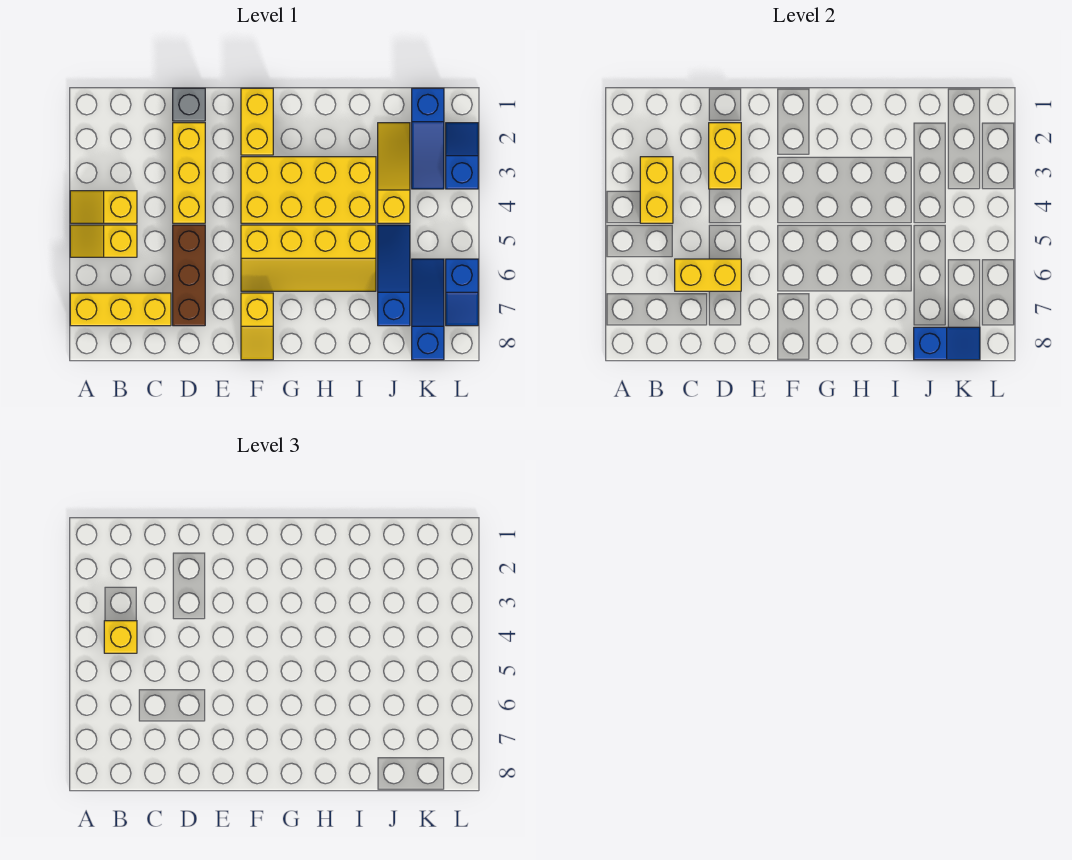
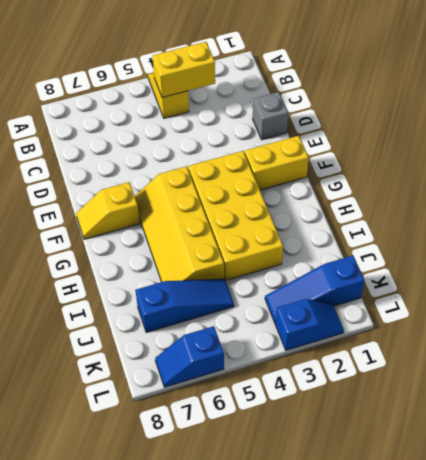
none -> yellow slope A5:B5 level 1 top B
none -> yellow brick A7:C7 level 1
none -> yellow brick D2:D4 level 1

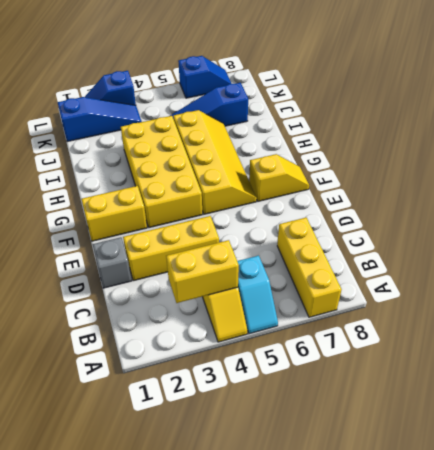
cyan slope A5:B5 level 1 top B -> yellow slope A5:B5 level 1 top B
none -> brown brick D5:D7 level 1
none -> yellow slope J2:J4 level 1 top 4
none -> blue slope K6:K8 level 1 top 8

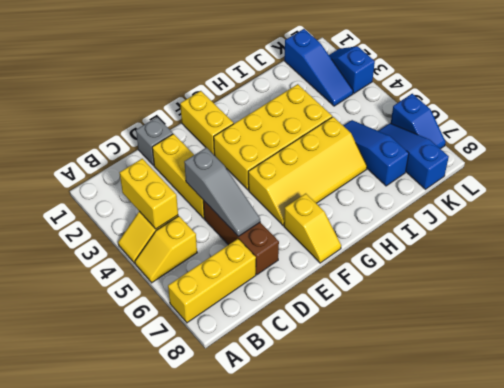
grey slope D4:D6 level 2 top 4 -> yellow brick C6:D6 level 2
none -> yellow slope J2:J4 level 1 top 4
none -> yellow brick D2:D3 level 2
none -> blue slope J8:K8 level 2 top J

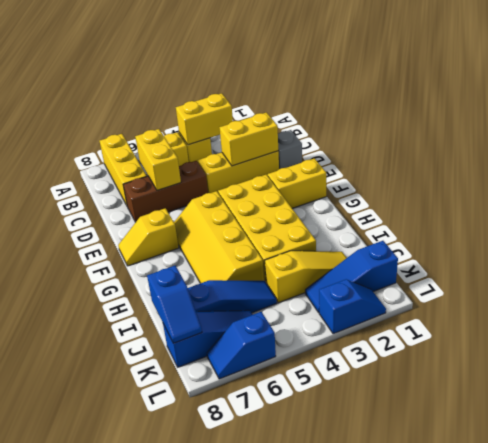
none -> yellow brick B4 level 3

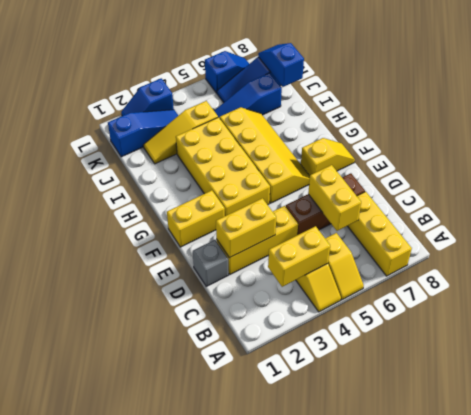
none -> yellow brick B4 level 3

